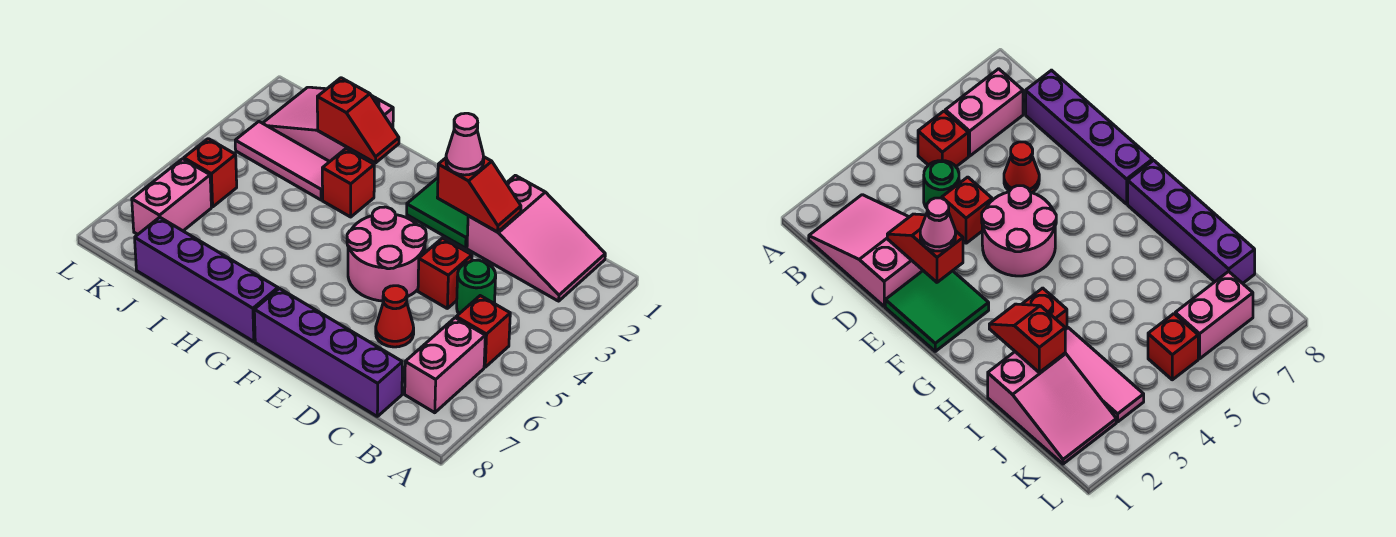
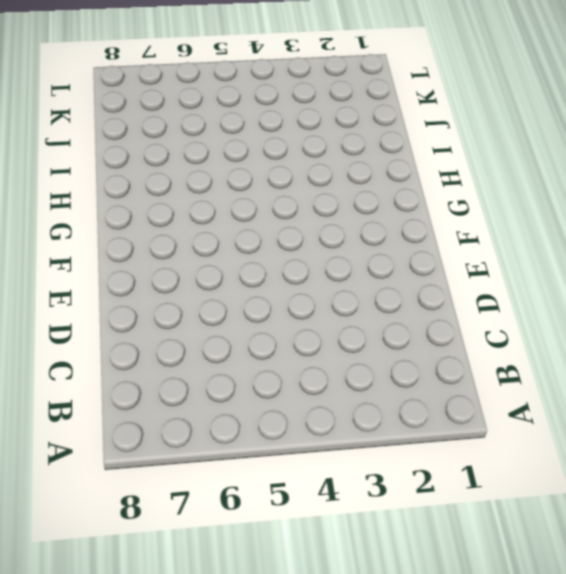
none -> pink slope B1:D2 level 1 top D
none -> red brick B5 level 1
none -> pink brick B6:B7 level 1

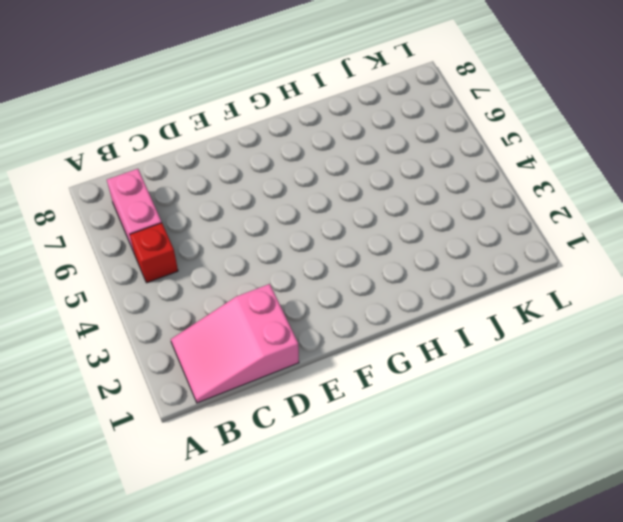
none -> green round brick C4 level 1
none -> purple brick C8:F8 level 1
none -> red brick D4 level 1

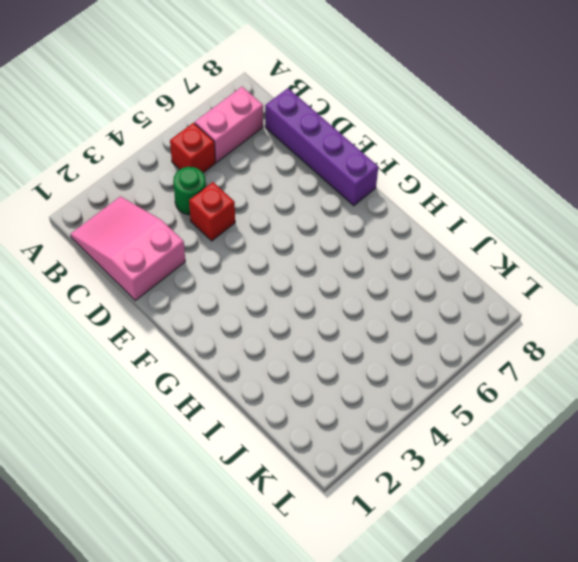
none -> red cone D6 level 1
none -> green tile E1:F2 level 1
none -> pink round brick E4:F5 level 1

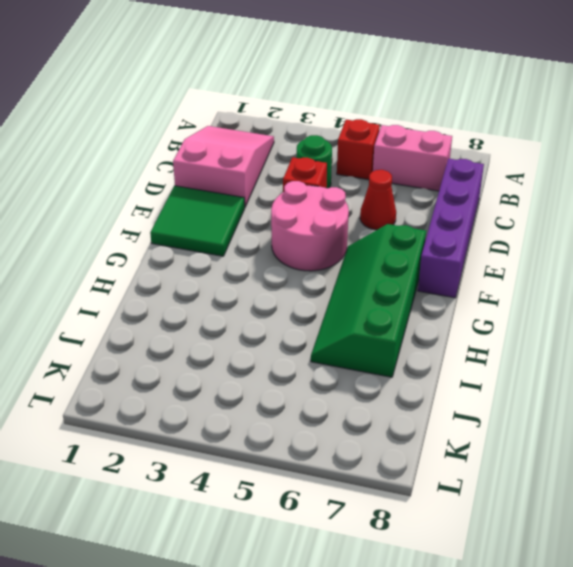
green slope F6:I7 level 1 top 7 -> none
none -> purple brick G8:J8 level 1
none -> red brick H3 level 1
none -> pink slope I1:K2 level 1 top I

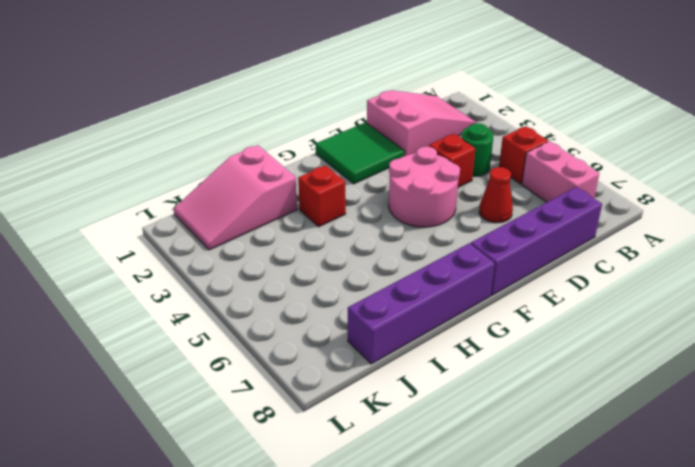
none -> pink tile I3:K3 level 1
none -> red brick K5 level 1
none -> pink brick K6:K7 level 1

